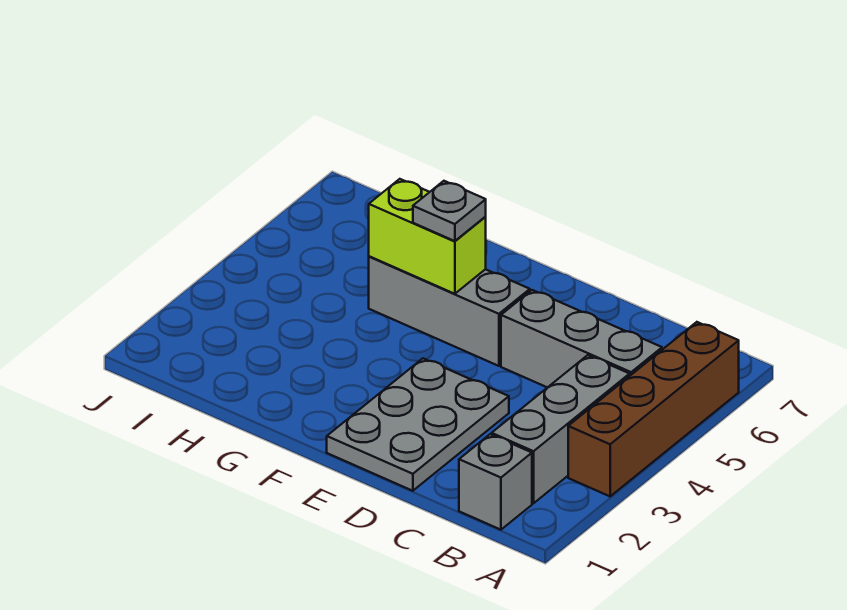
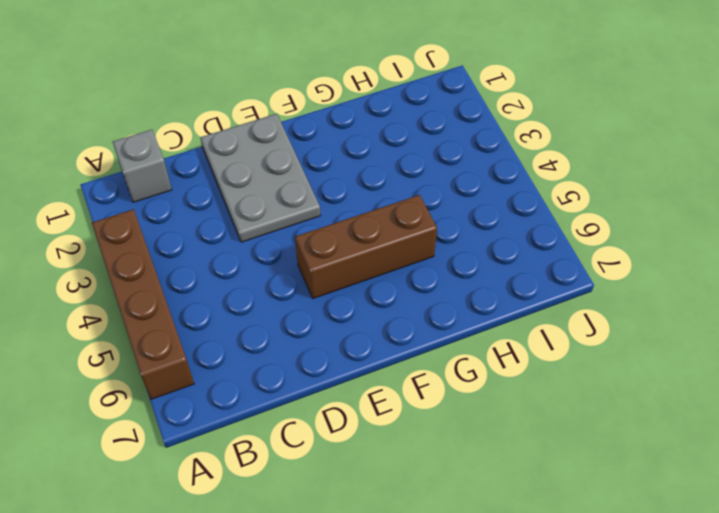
brown brick E5:G5 level 1 -> grey brick E5:G5 level 1
none -> grey brick B2:B4 level 1
none -> grey brick B5:D5 level 1

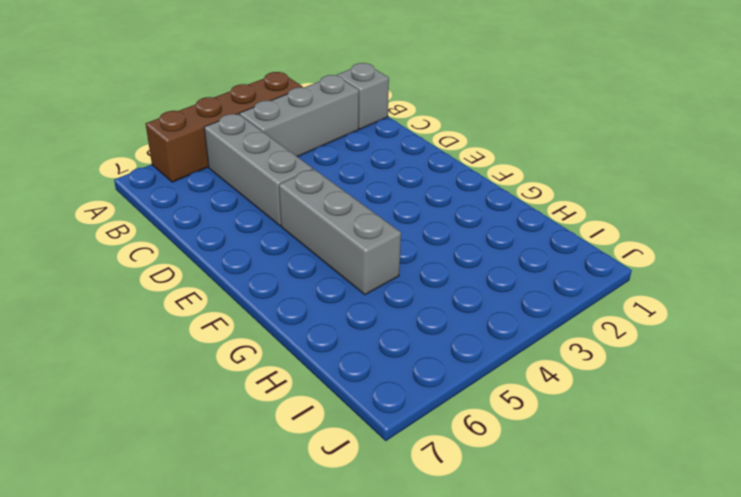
none -> grey plate D1:E3 level 1
none -> lime brick F5:G5 level 2

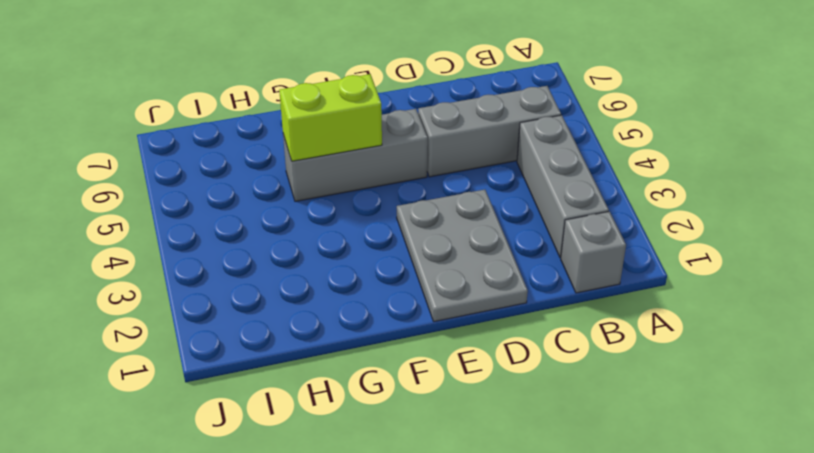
none -> brown brick A3:A6 level 1
none -> grey plate F5 level 3

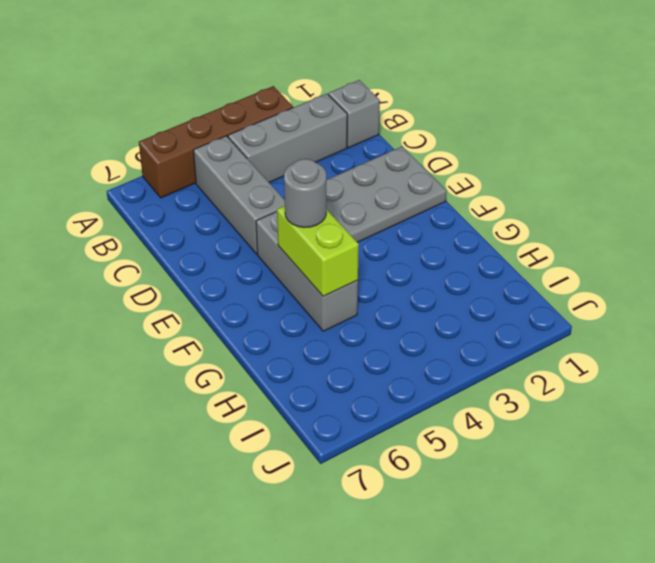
grey round brick F5 level 3 -> grey plate F5 level 3

